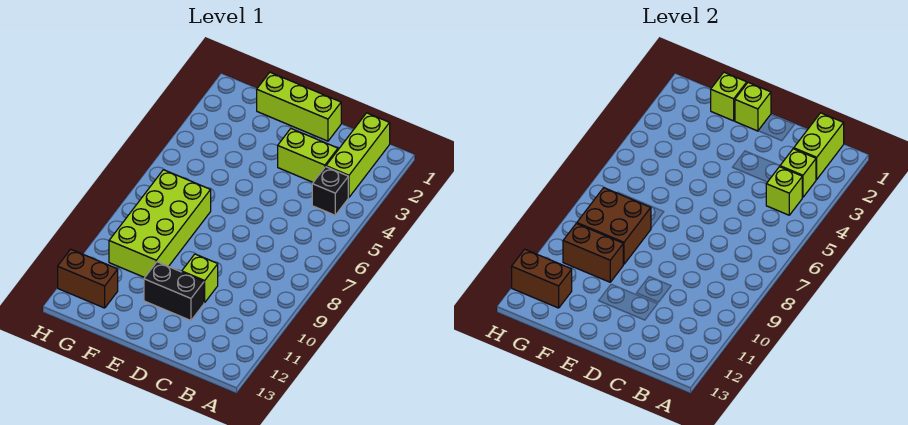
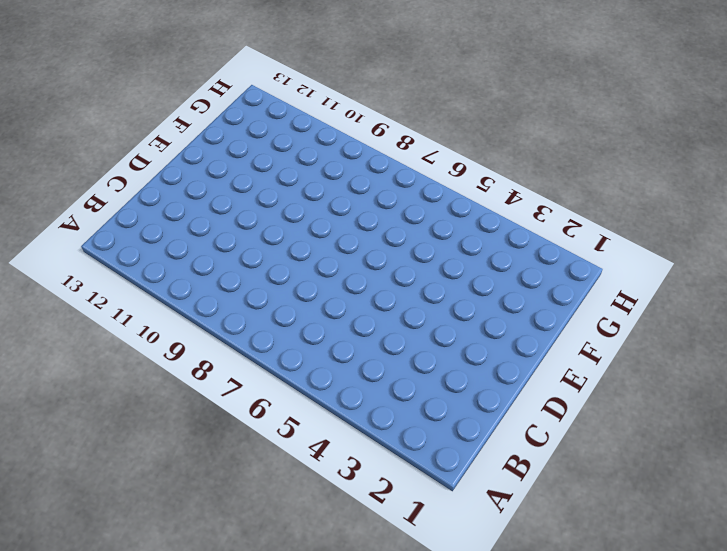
none -> lime brick B1:B3 level 1
none -> black brick B4 level 1
none -> lime brick C3:D3 level 1

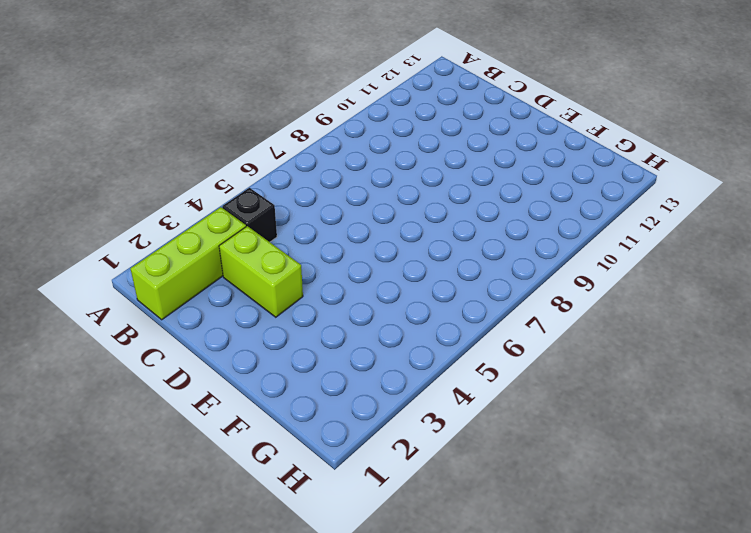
none -> lime brick D1:F1 level 1
none -> lime brick D10 level 1
none -> black brick D11:E11 level 1

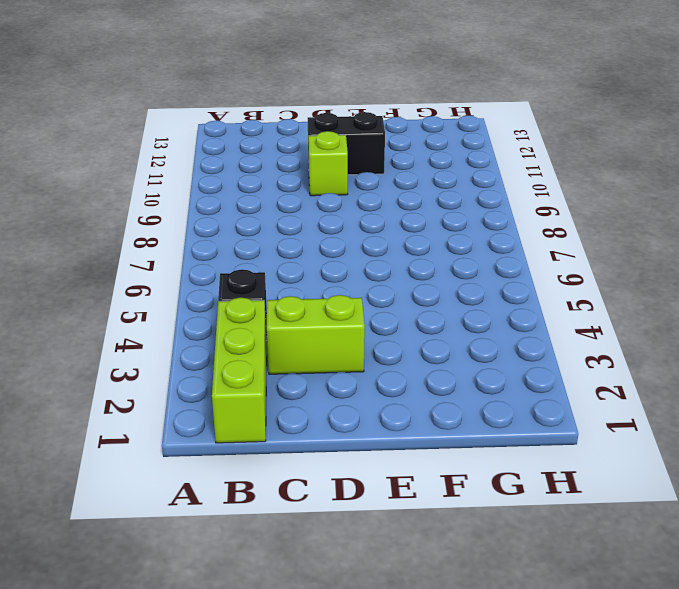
none -> lime brick D1:F1 level 1
none -> lime brick F7:G10 level 1
none -> brown brick G12:H12 level 1

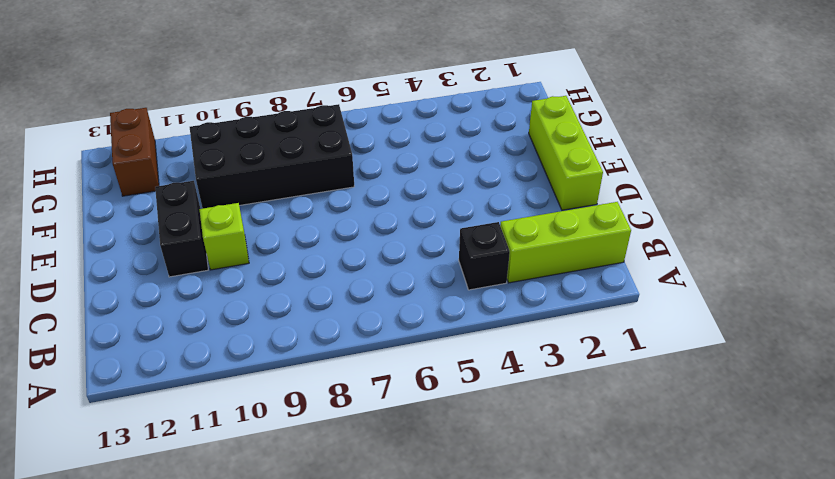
black brick F7:G10 level 1 -> lime brick F7:G10 level 1
none -> lime brick C3:D3 level 1
none -> lime brick B1:B2 level 2
none -> lime brick B3 level 2

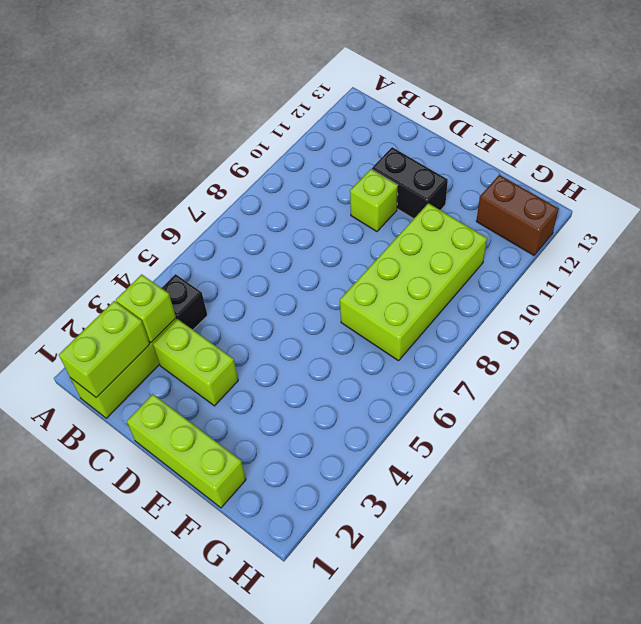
none -> lime brick B4 level 2
none -> lime brick E1 level 2
none -> lime brick F1 level 2

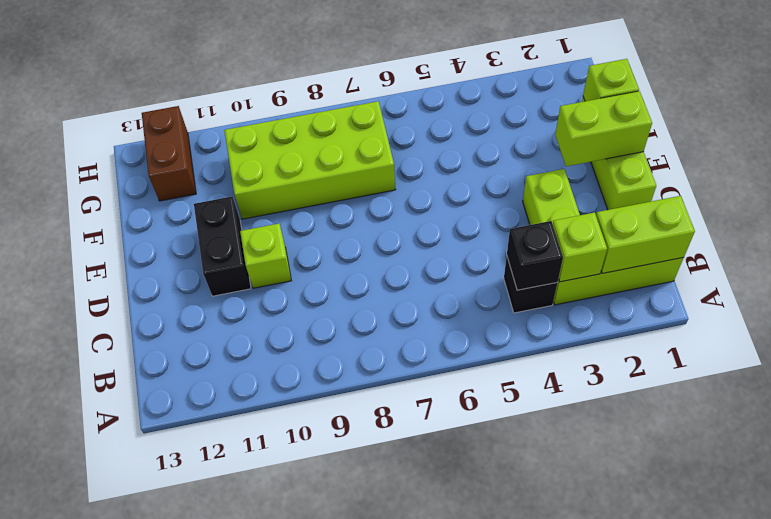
black brick B4 level 2 -> lime brick B4 level 2
lime brick E1:E2 level 2 -> lime brick E1 level 2
none -> brown brick F8:G9 level 2
none -> brown brick F10:G10 level 2
none -> brown brick G12:H12 level 2

